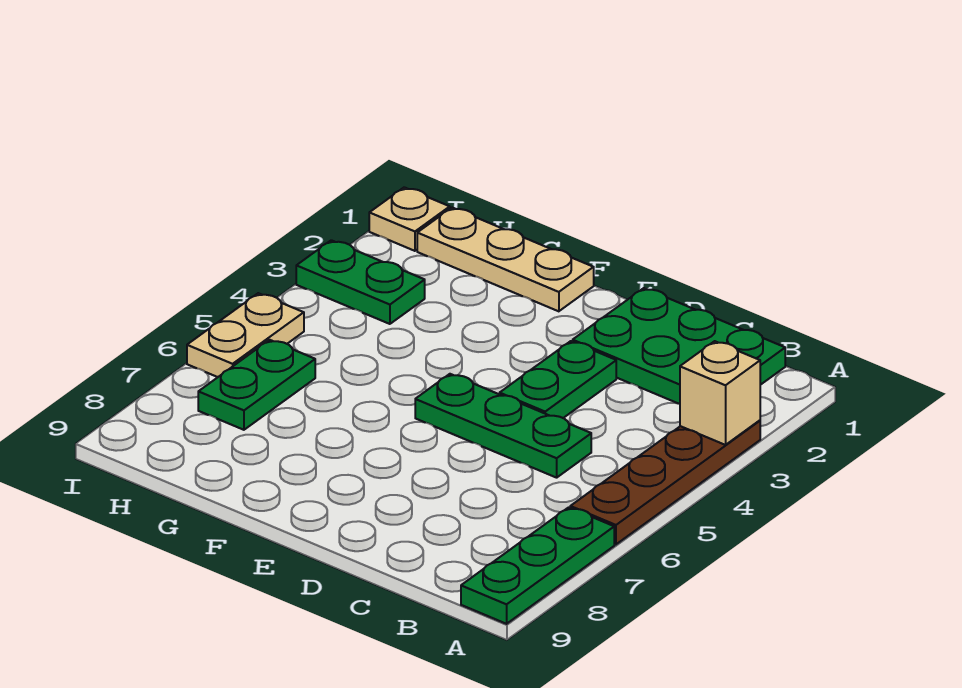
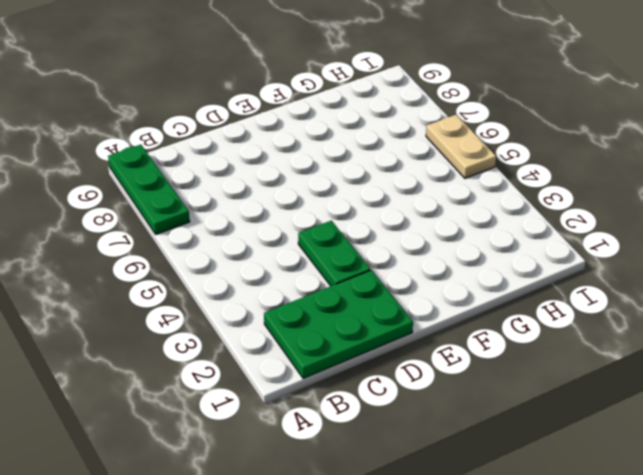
none -> brown plate A3:A6 level 1
none -> green plate C5:E5 level 1

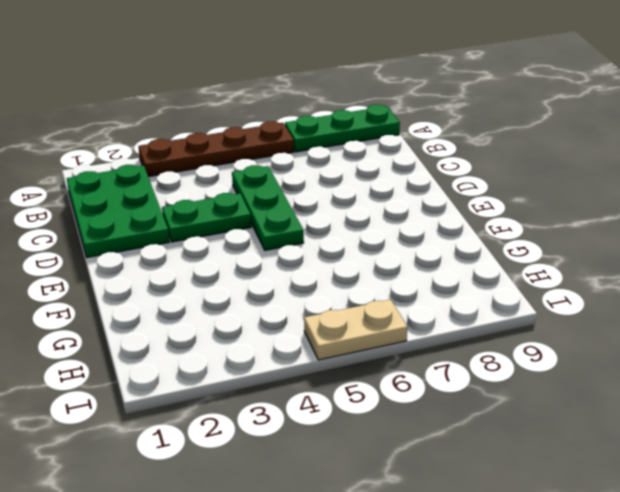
none -> tan plate F1:H1 level 1
none -> green plate H3:I3 level 1

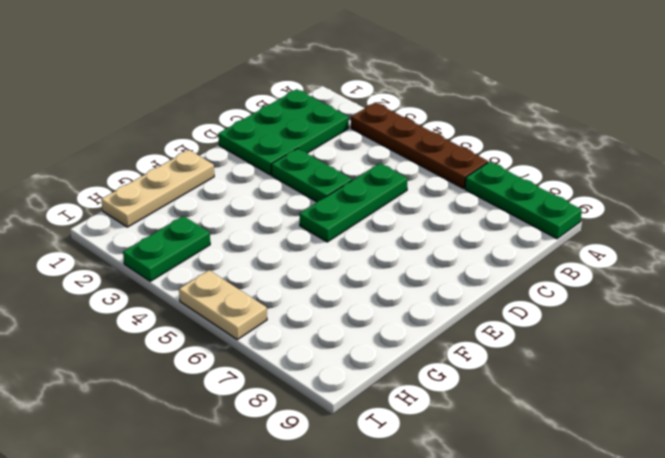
none -> green plate H6:H7 level 1
none -> tan plate I1 level 1

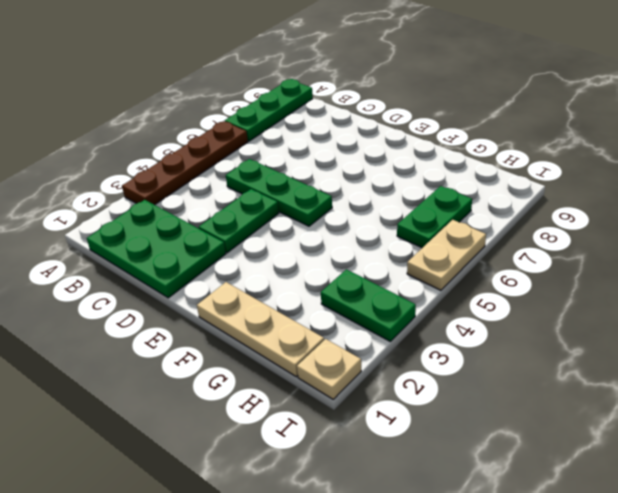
none -> tan brick A3 level 2

